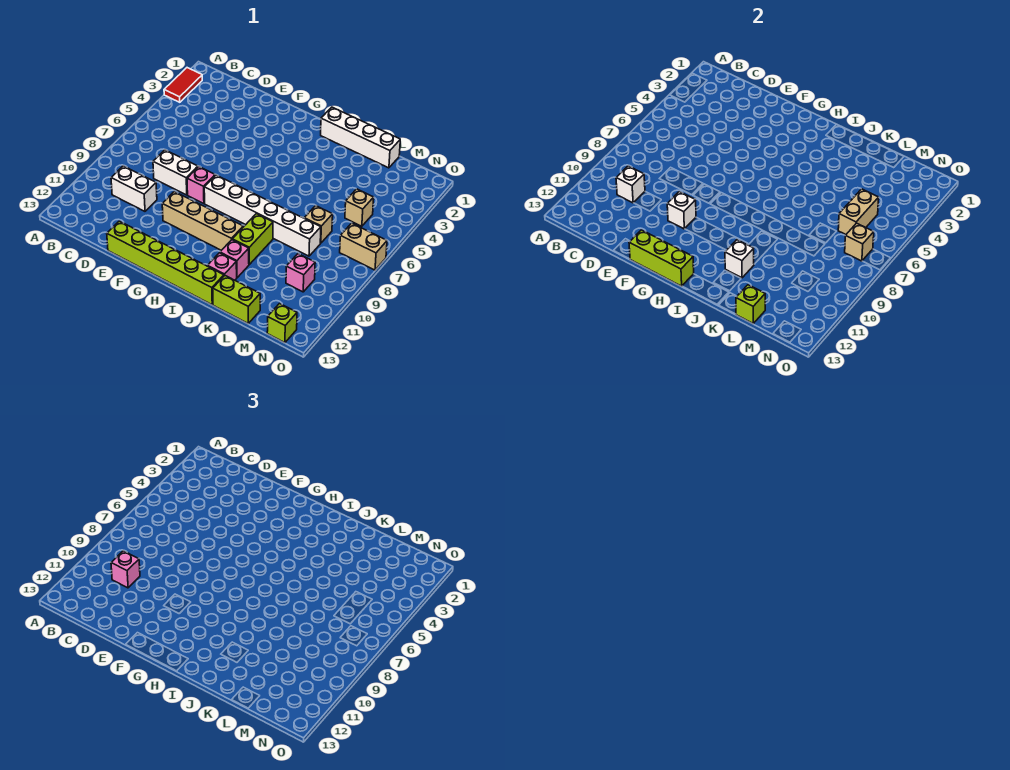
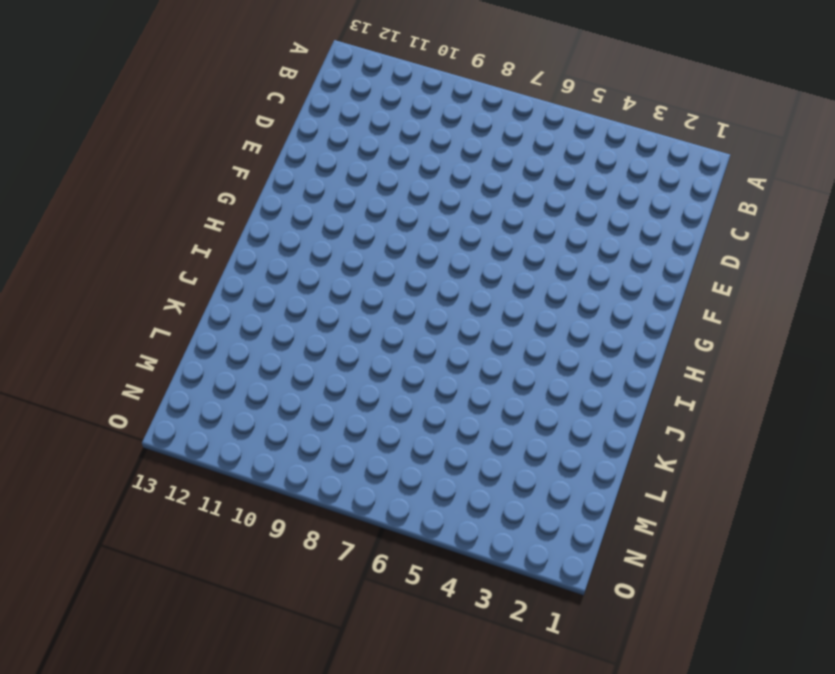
none -> red tile A2:A3 level 1
none -> white brick C10:D10 level 1
none -> white brick D8:E8 level 1

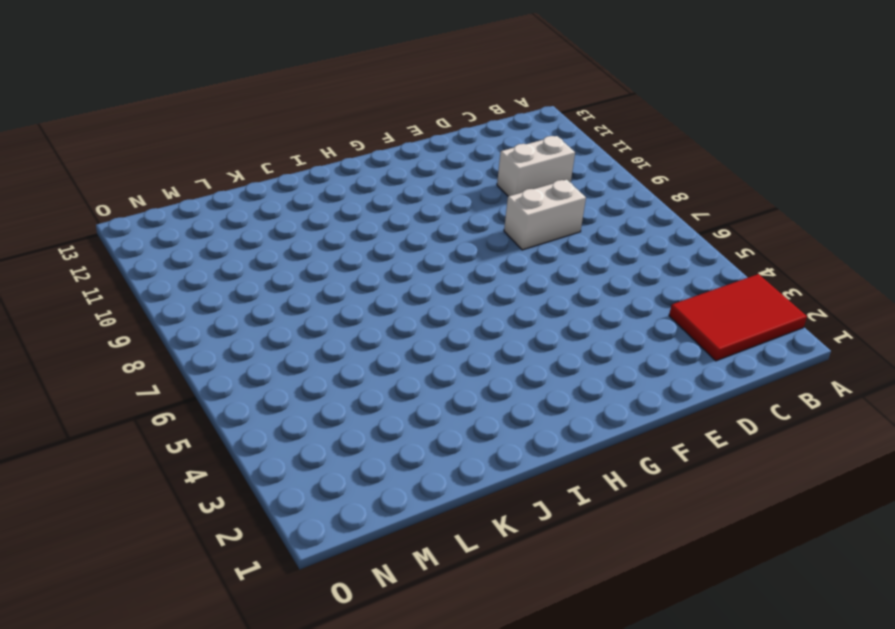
red tile A2:C3 level 1 -> red tile A2:A3 level 1
none -> lime brick E13:J13 level 1
none -> pink brick F8 level 1
none -> tan brick F10:I10 level 1

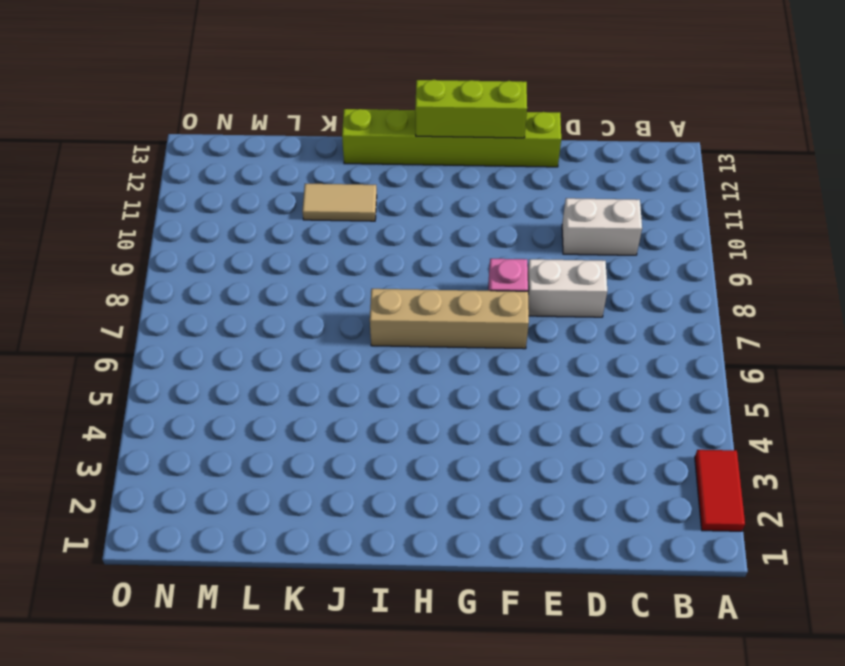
tan brick F7:I7 level 1 -> tan brick F10:I10 level 1
tan tile J11:K11 level 1 -> pink brick J11 level 1
none -> white brick G8:L8 level 1
none -> white brick I1:L1 level 1
none -> lime brick J9:J10 level 1

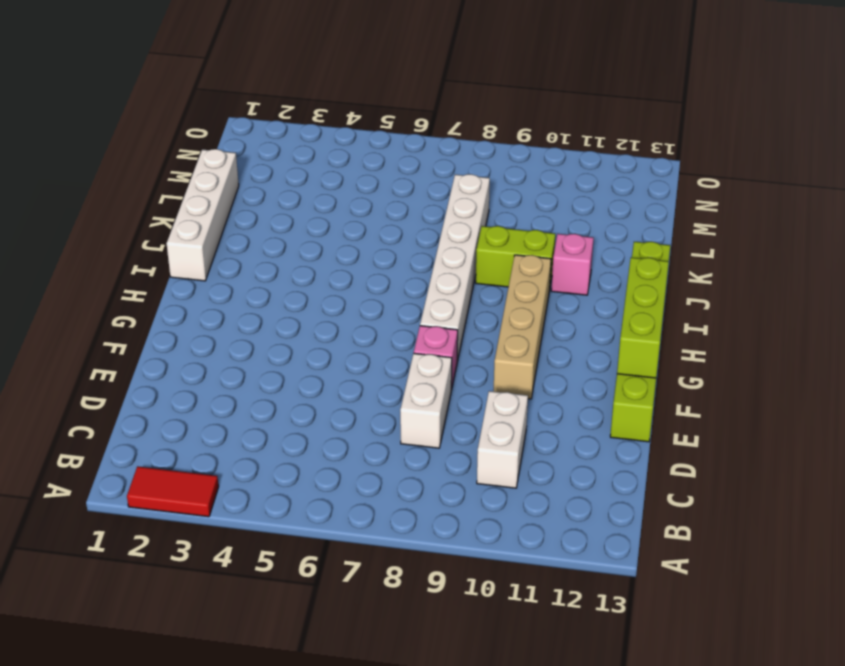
none -> pink brick J12 level 1
none -> lime brick K13:L13 level 1
none -> tan brick L7 level 1

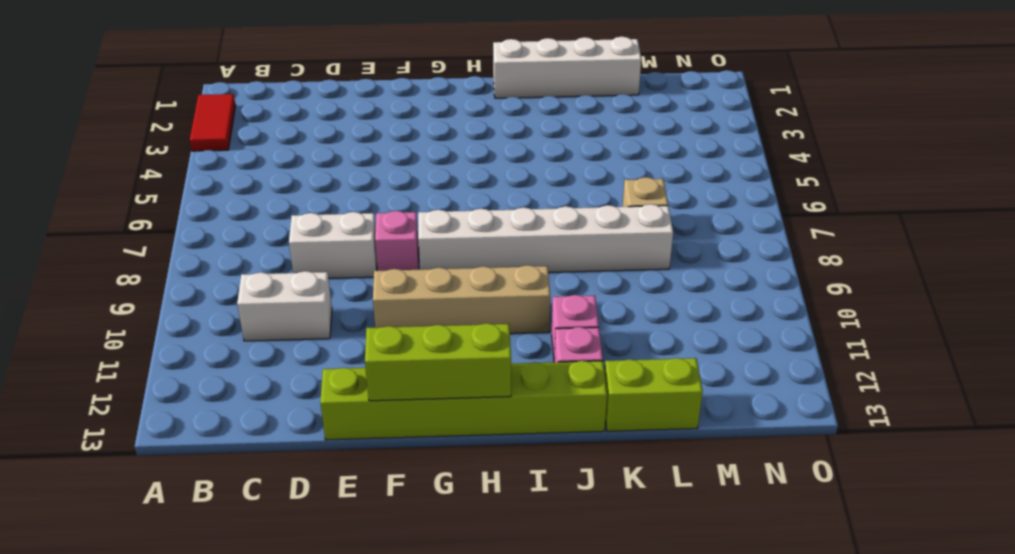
none -> lime brick J9:J10 level 1
none -> tan brick M5 level 1
none -> pink brick M10 level 1

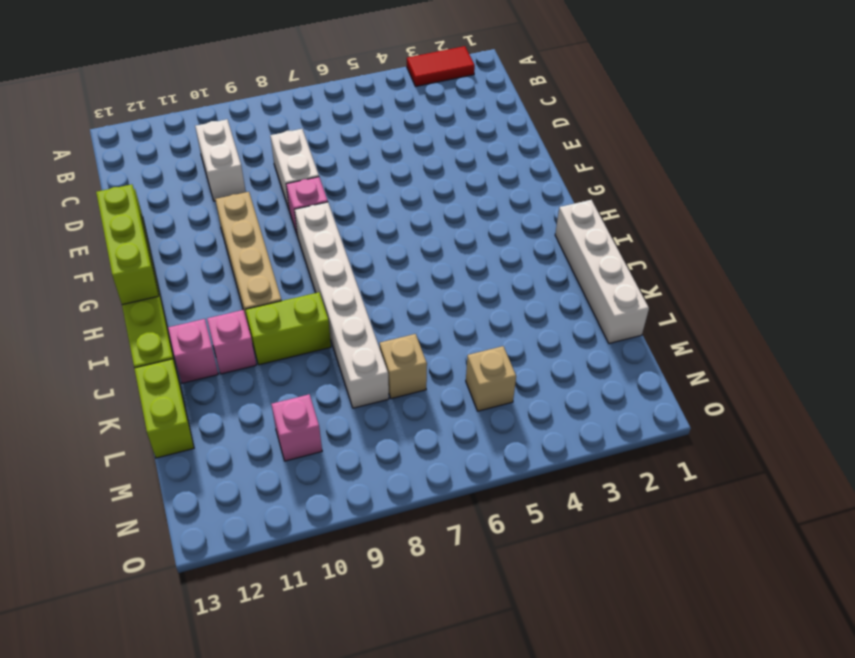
none -> tan brick N7:O7 level 1
none -> lime brick N13 level 1
none -> white brick C10 level 2

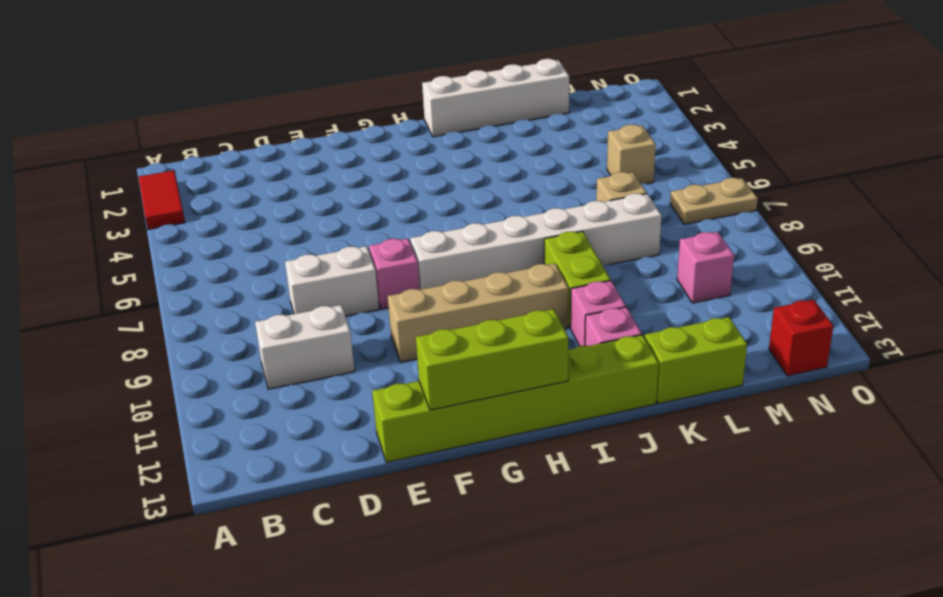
tan plate N7:O7 level 1 -> tan brick N7:O7 level 1
red brick N13 level 1 -> lime brick N13 level 1
none -> white brick C10 level 2
none -> white brick F10 level 2
none -> white brick J11 level 2

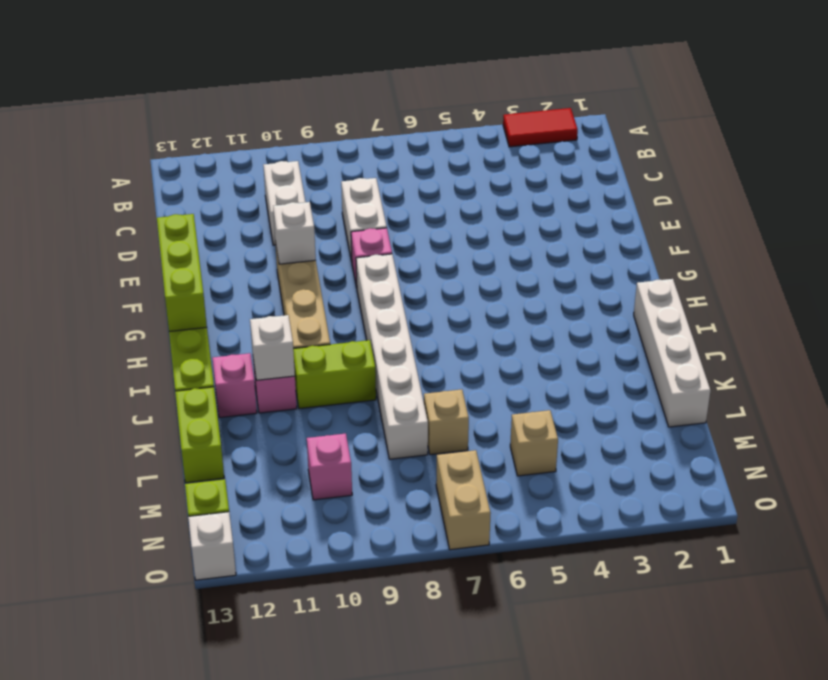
white brick O13 level 1 -> white brick C10 level 2
none -> lime brick L13 level 2
none -> tan brick M5:M6 level 2
none -> tan brick N7 level 2

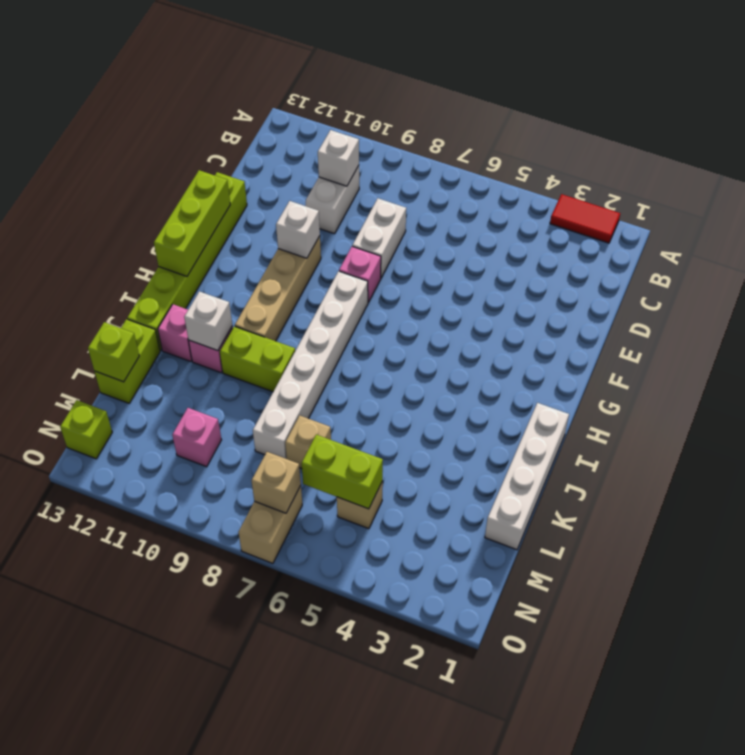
lime brick M5:M6 level 2 -> tan brick M5:M6 level 2
none -> pink brick C10 level 3

